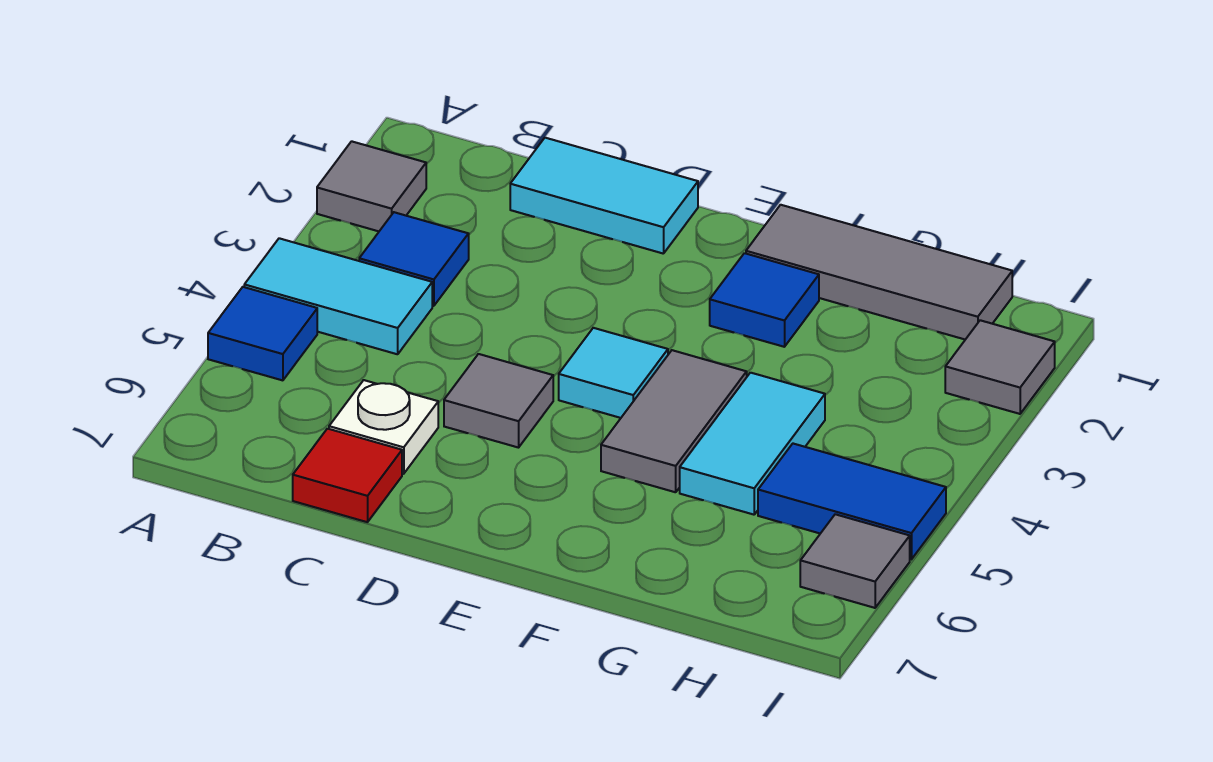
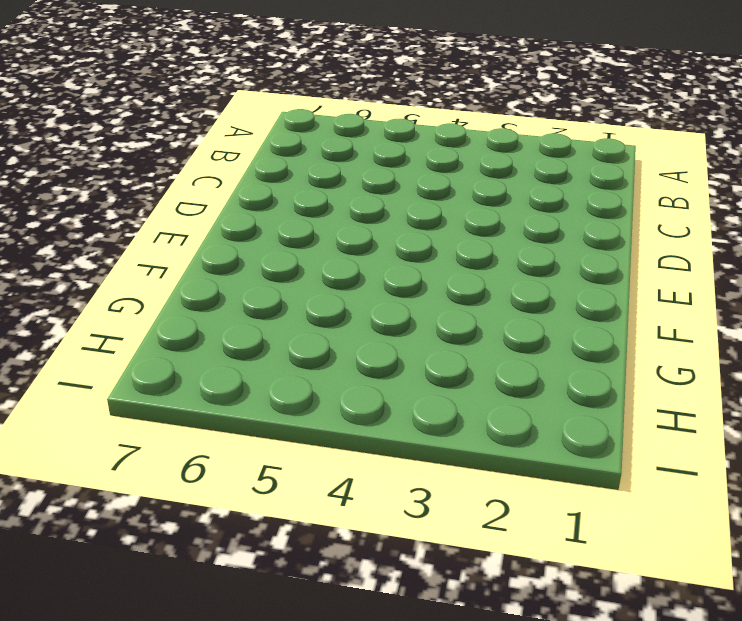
none -> grey tile A2 level 1
none -> cyan tile A4:B4 level 1
none -> blue tile A5 level 1

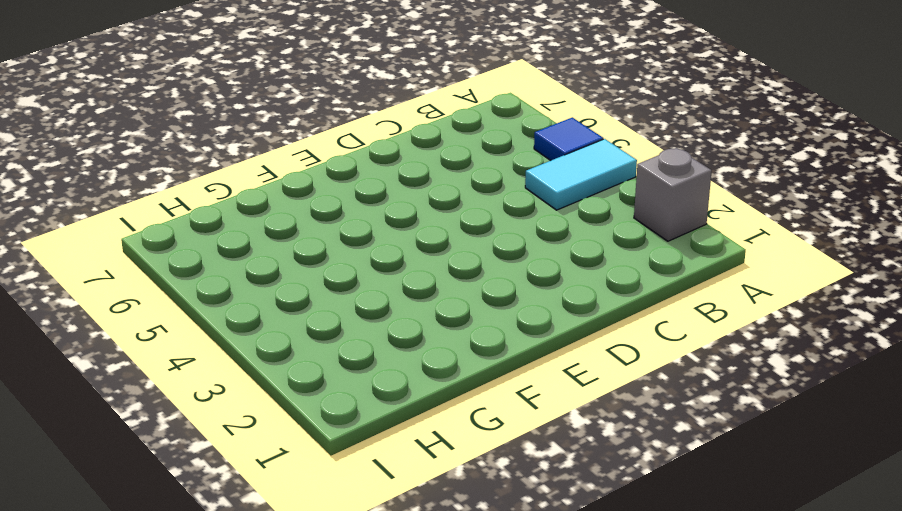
grey brick A2 level 1 -> grey tile A2 level 1
none -> blue tile B3 level 1
none -> cyan tile C1:D1 level 1
none -> white plate C6 level 1

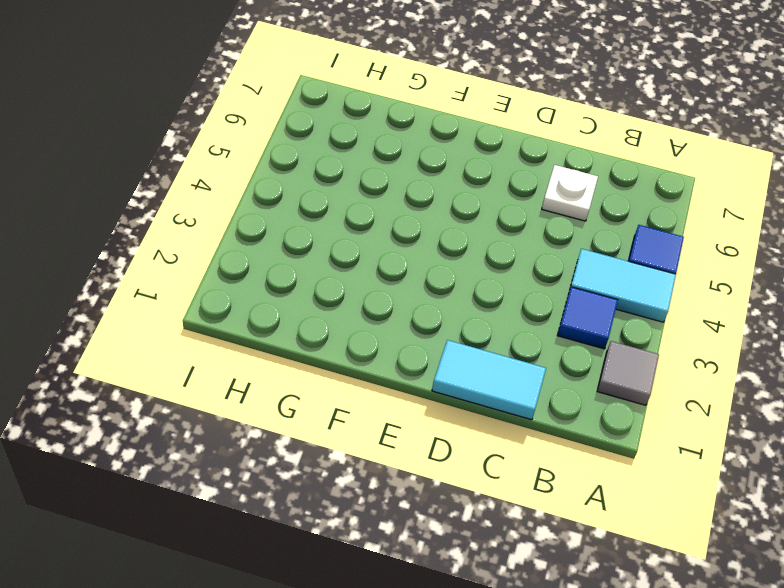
none -> red tile C7 level 1
none -> grey tile D5 level 1
none -> cyan tile E4 level 1

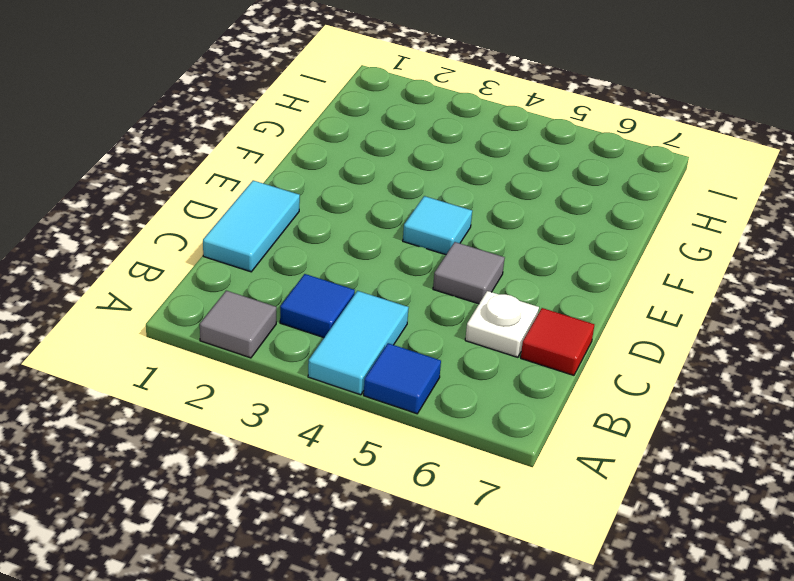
none -> grey tile F1:H1 level 1
none -> blue tile F2 level 1
none -> grey tile F4:F5 level 1

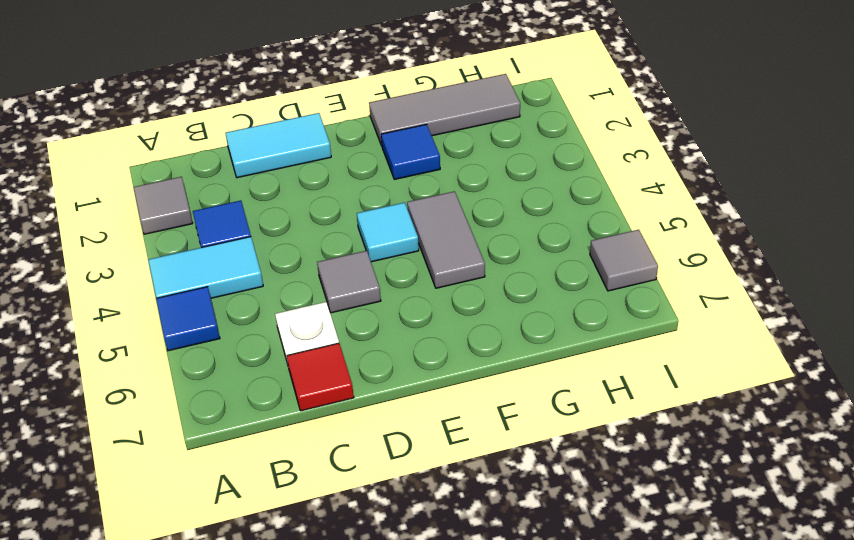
none -> cyan tile G4:G5 level 1
none -> blue tile H5:I5 level 1
none -> grey tile I2 level 1

